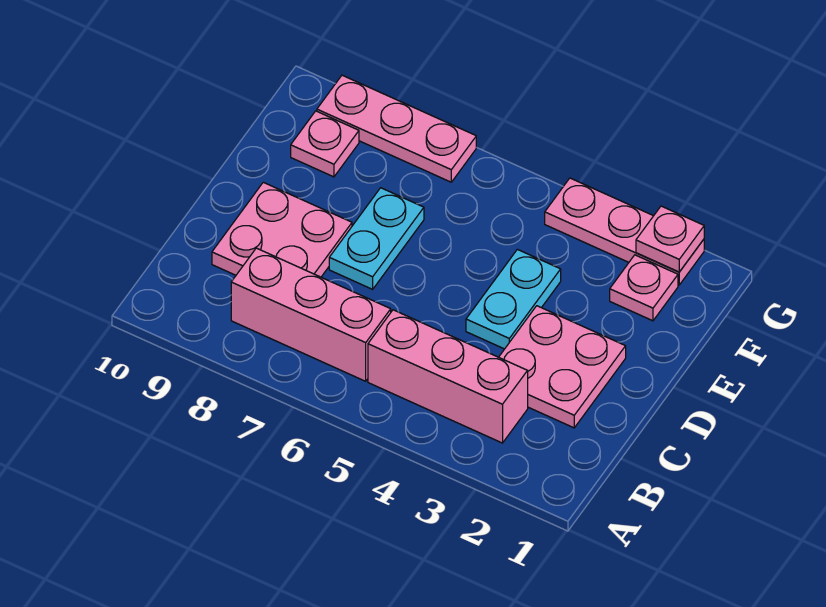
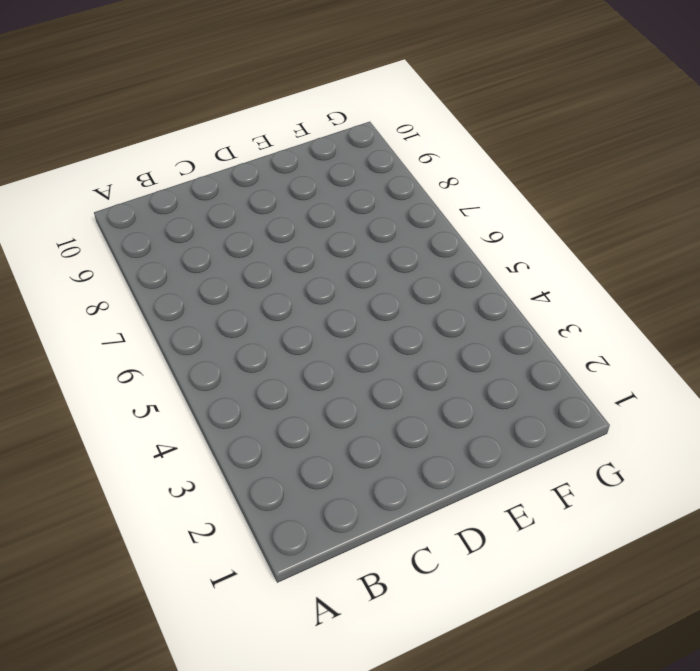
none -> pink brick B3:B5 level 1
none -> pink brick B6:B8 level 1

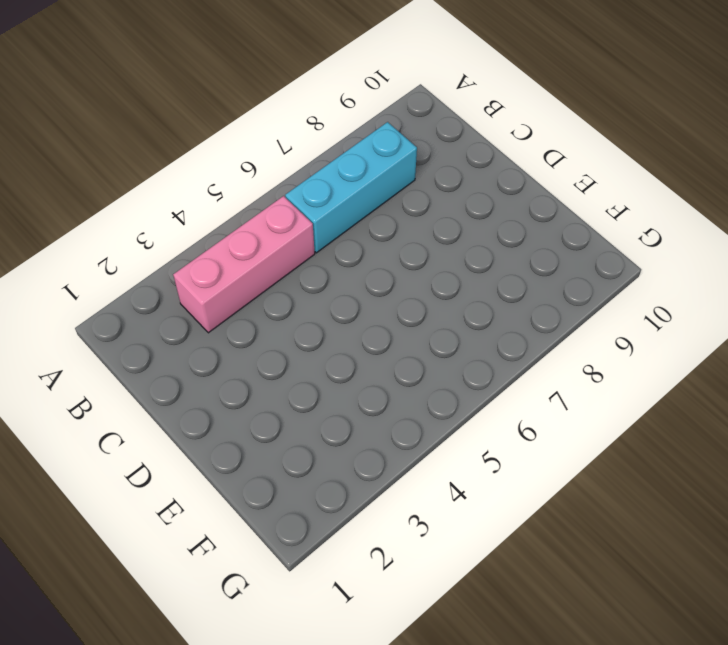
cyan brick B6:B8 level 1 -> pink brick B6:B8 level 1
none -> pink plate C2:D3 level 1
none -> pink plate C8:D9 level 1

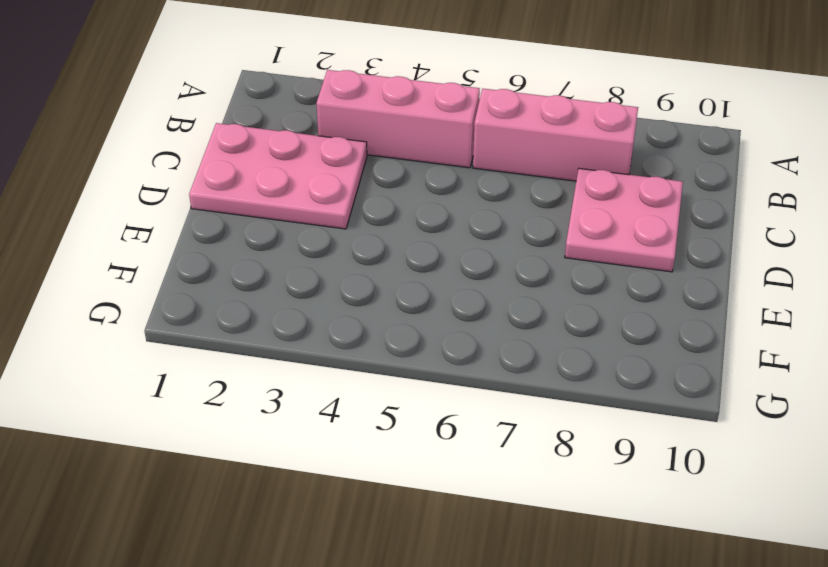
pink plate C1:D3 level 1 -> pink plate C2:D3 level 1
none -> cyan plate D4:E4 level 1
none -> cyan plate D7:E7 level 1

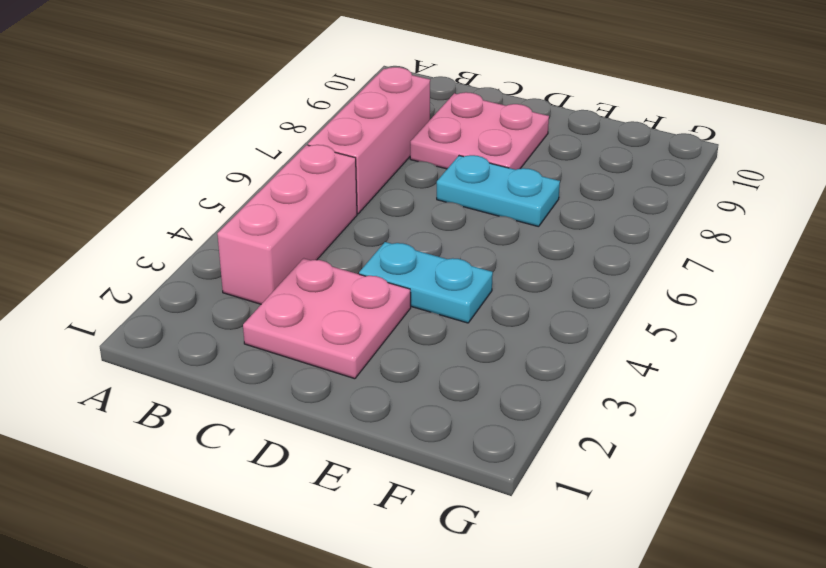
none -> pink plate F2 level 1
none -> pink plate F9 level 1

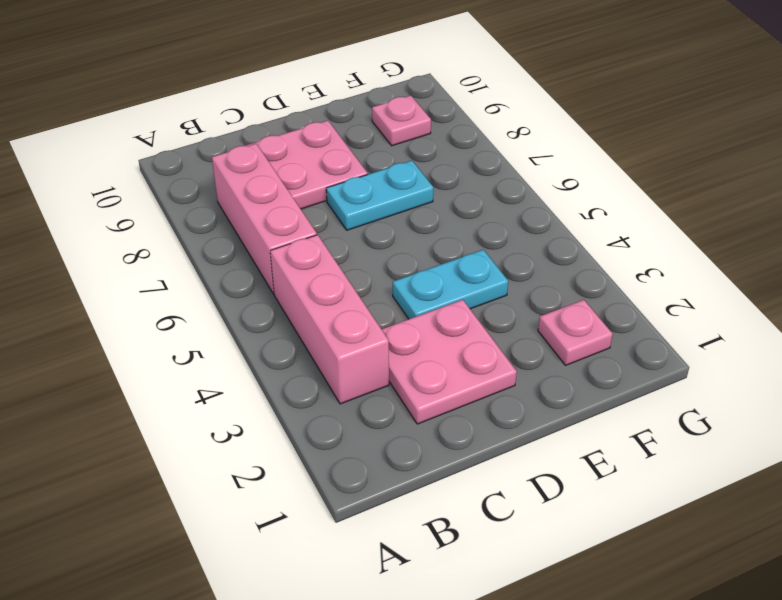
none -> pink plate G2:G4 level 1
none -> pink plate G7:G9 level 1

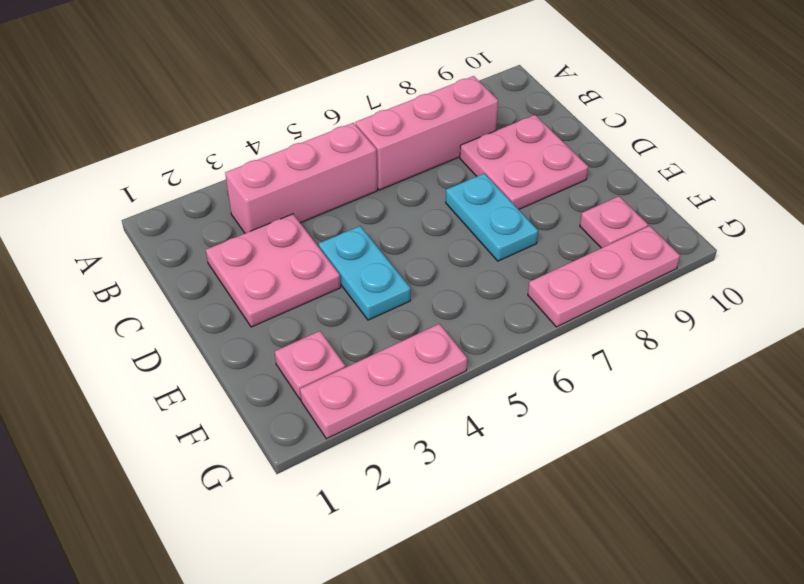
none -> pink plate G2 level 2

